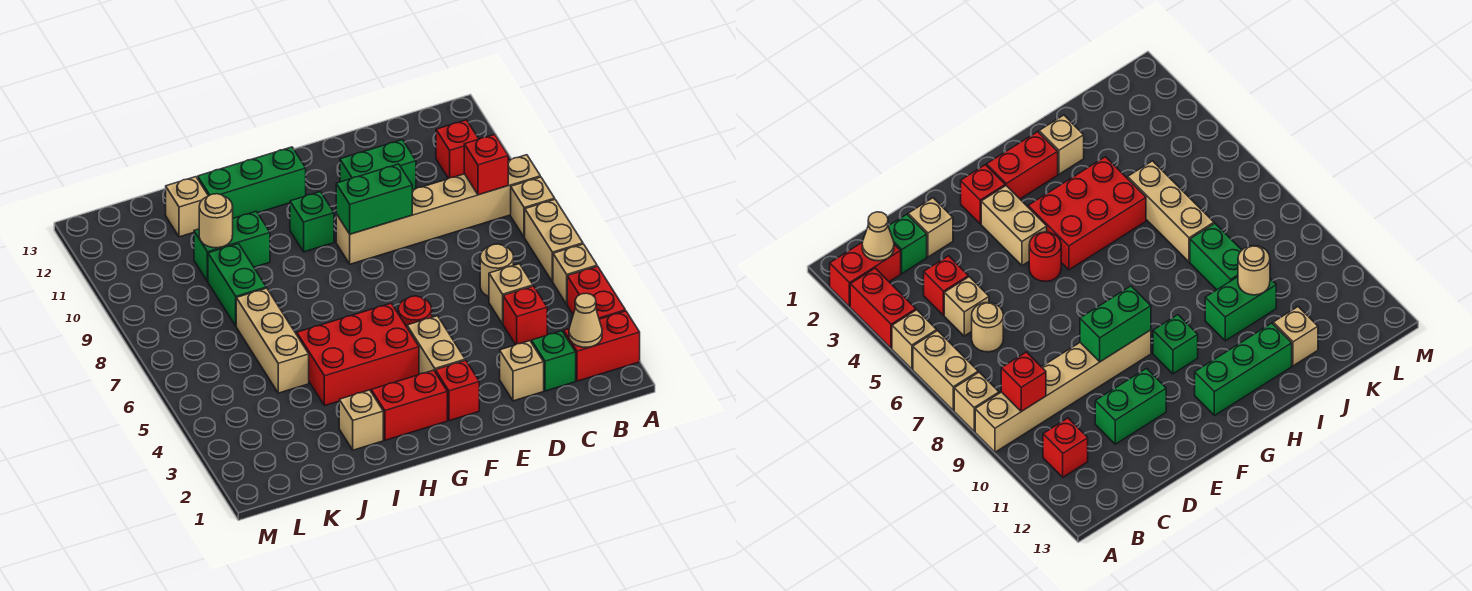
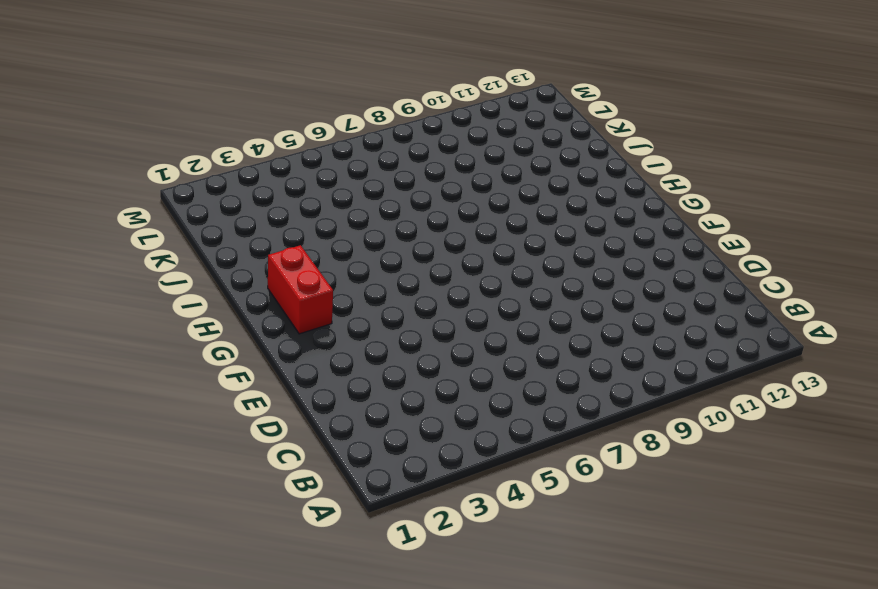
none -> red brick A2:B2 level 1
none -> red brick A3:A4 level 1
none -> tan brick A5 level 1

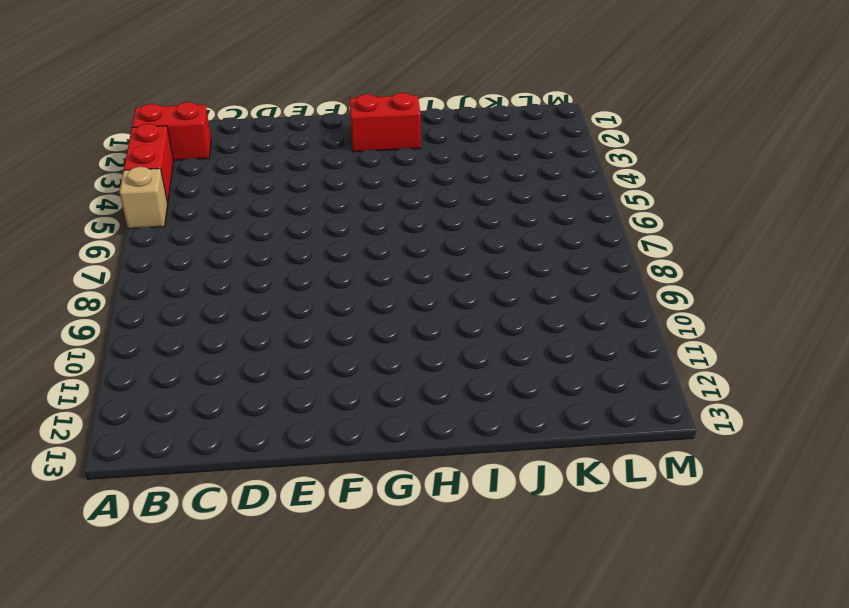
none -> tan brick A6:A7 level 1
none -> tan brick A8 level 1
none -> tan brick A9:F9 level 1

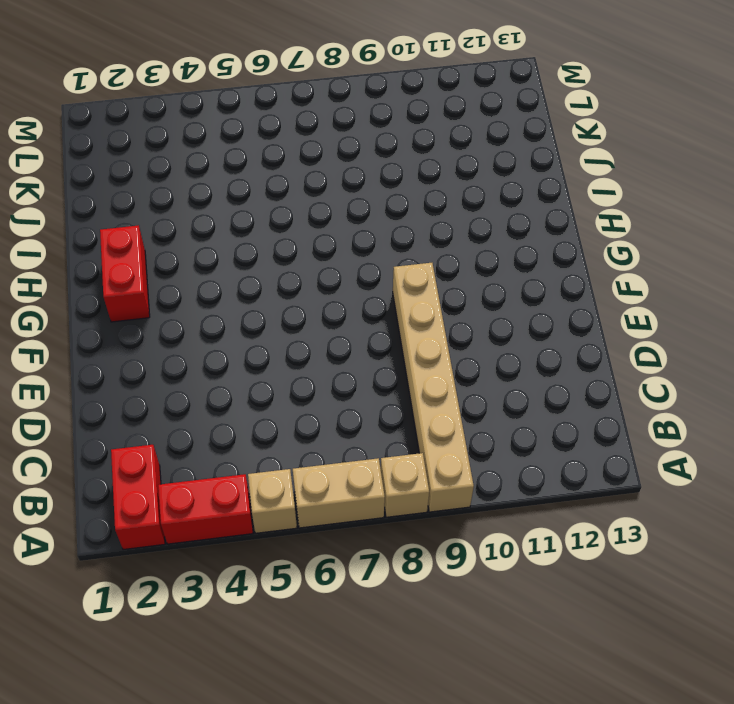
none -> red brick B11 level 1
none -> green brick C2 level 1
none -> red brick C4 level 1

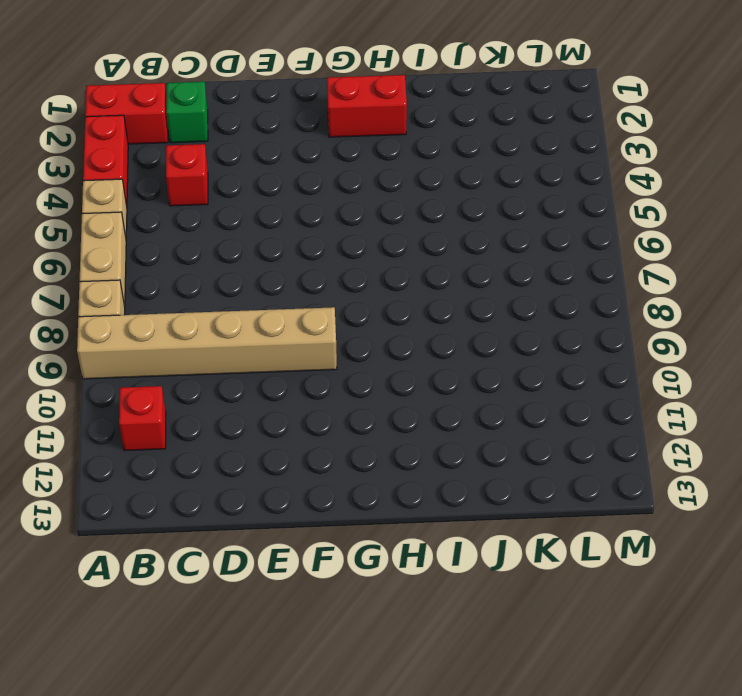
none -> tan brick C5 level 1
none -> tan round brick C6 level 1
none -> tan brick D2 level 1

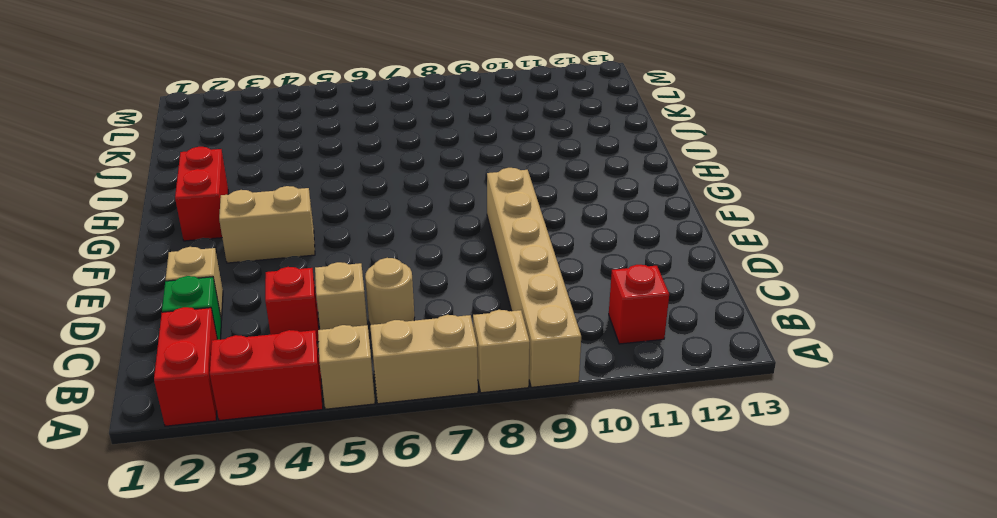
none -> green brick D11:E11 level 1
none -> red brick F2 level 1
none -> red round brick F5 level 1

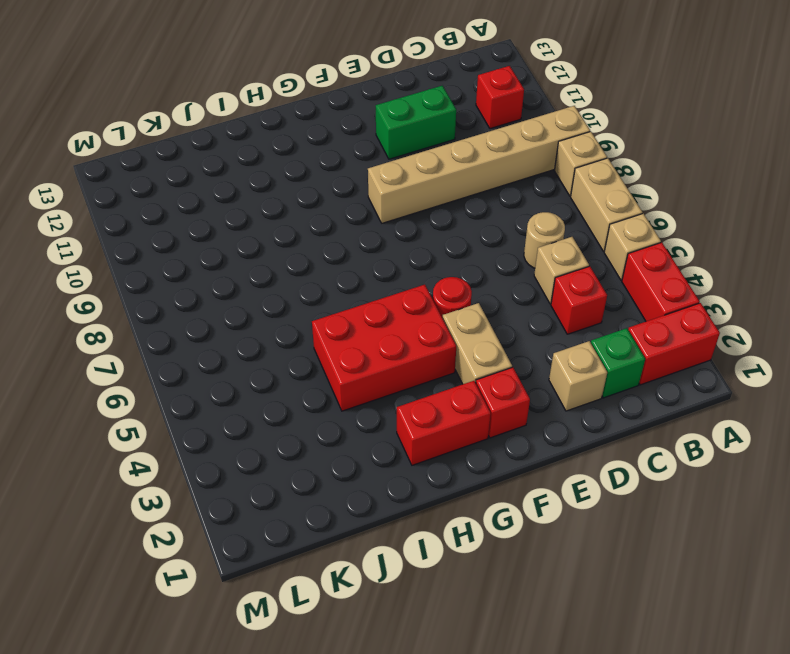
none -> green brick G10 level 1
none -> green brick G12:I12 level 1
none -> tan brick I2 level 1

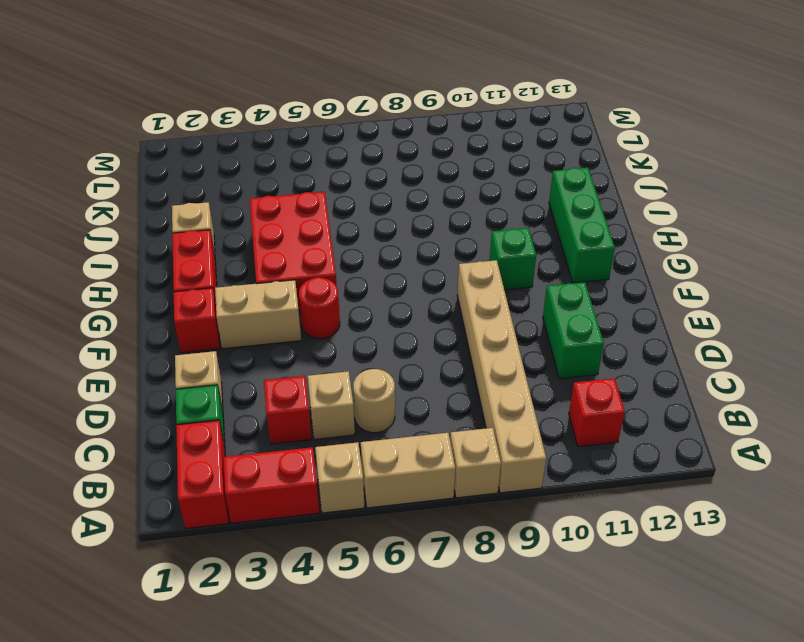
none -> green brick I10:J10 level 1
none -> tan brick J5:J7 level 1
none -> green brick J8:J9 level 1

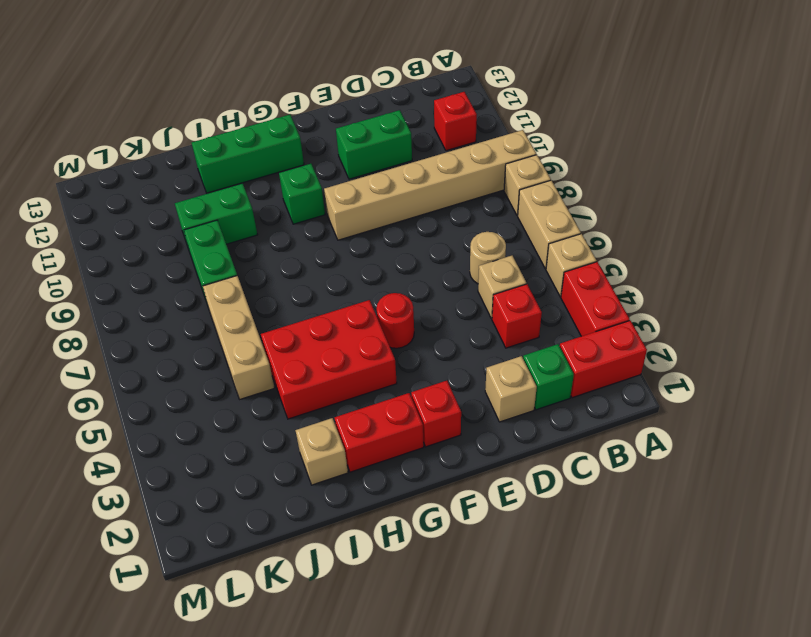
none -> tan brick F3:F4 level 1
none -> tan brick J12 level 1
none -> tan cone B2 level 2

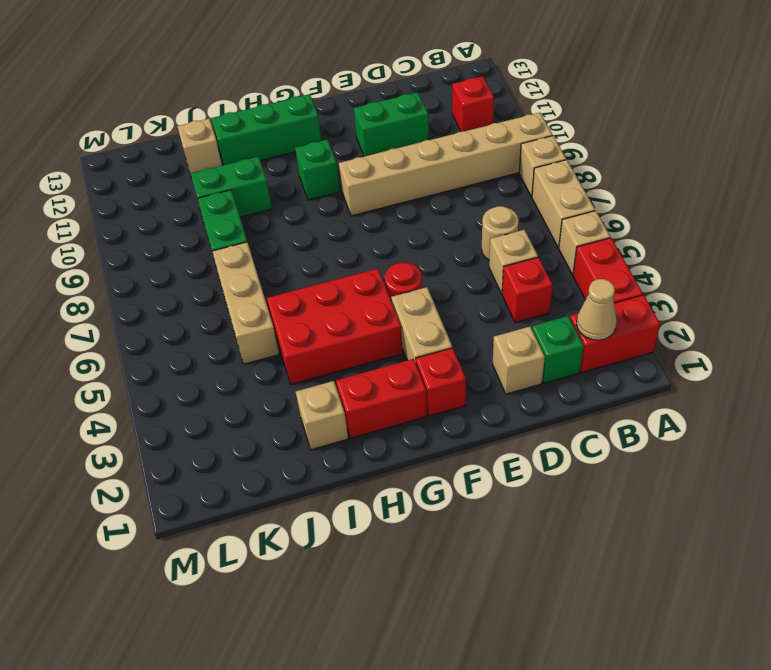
none -> red brick B9 level 2
none -> green brick E9:F9 level 2
none -> tan round brick J10 level 2

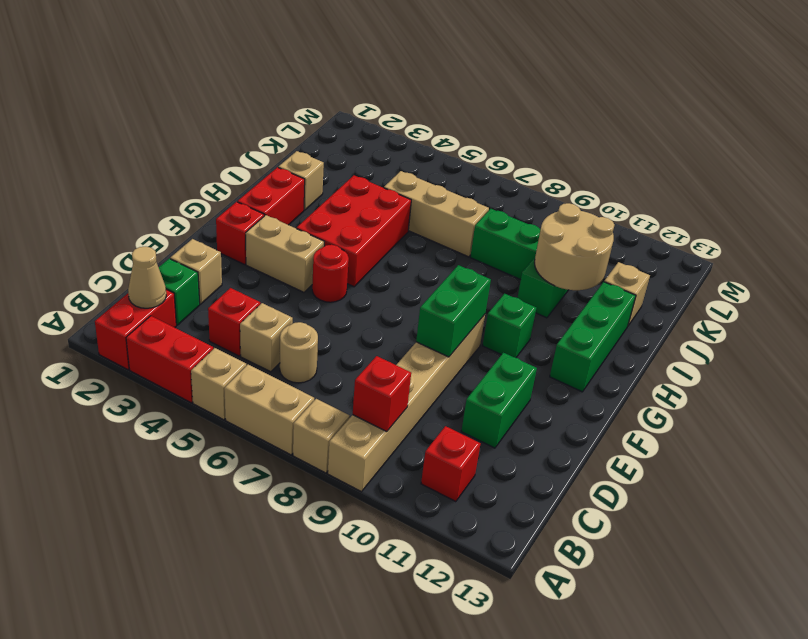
tan round brick I10:J11 level 2 -> tan round brick J10 level 2

